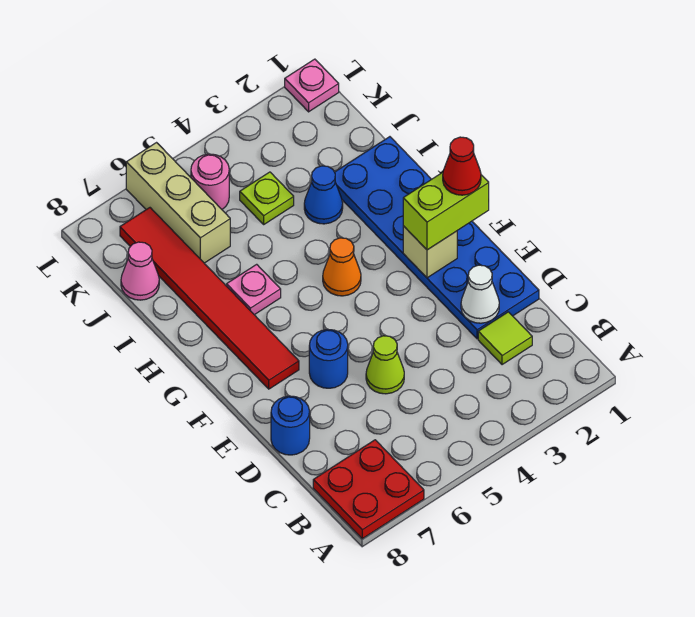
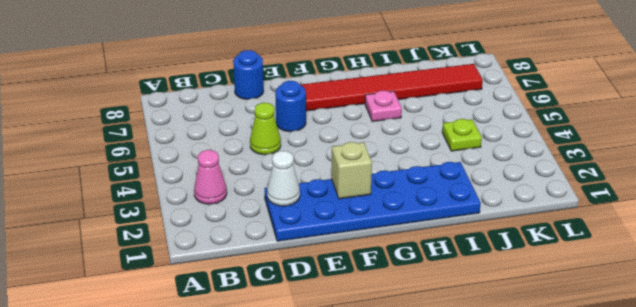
pink cone B3 level 1 -> pink cone J8 level 1
none -> red plate A7:B8 level 1
none -> lime tile C2 level 1
none -> orange cone G4 level 1

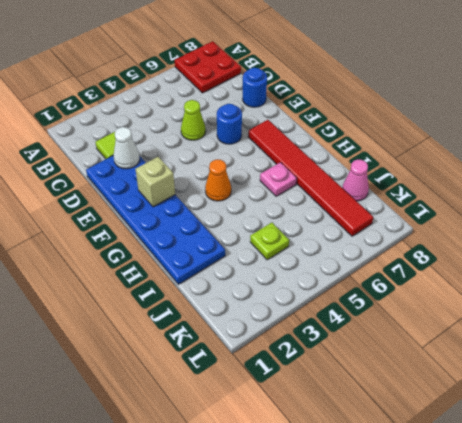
none -> blue cone I3 level 1
none -> tan brick J6:L6 level 1
none -> pink round brick K5 level 1

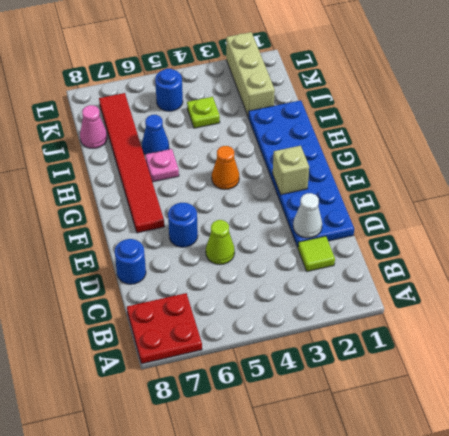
blue cone I6 level 1 -> blue cone I3 level 1
tan brick J2:L2 level 1 -> tan brick J6:L6 level 1
blue round brick K5 level 1 -> pink round brick K5 level 1
none -> pink plate L1 level 1
none -> lime brick F1:F2 level 3
none -> red cone F1 level 4

